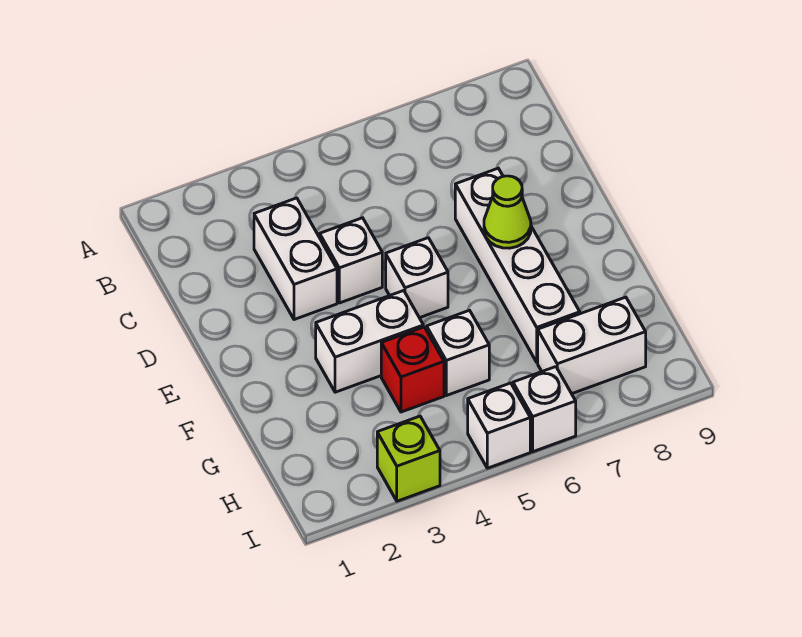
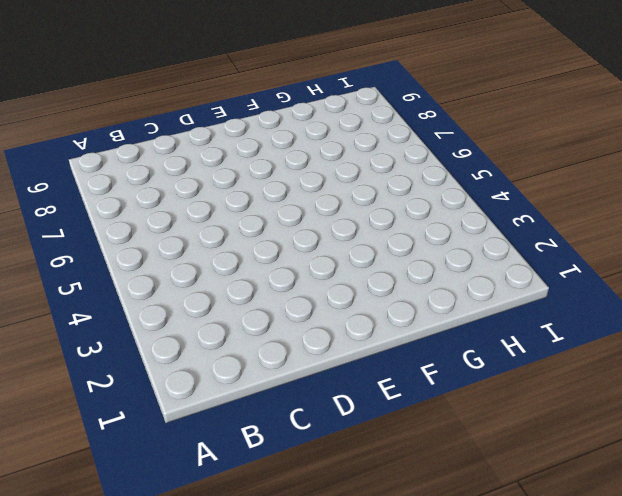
none -> white brick C3:D3 level 1
none -> white brick D4 level 1
none -> white brick D7:G7 level 1

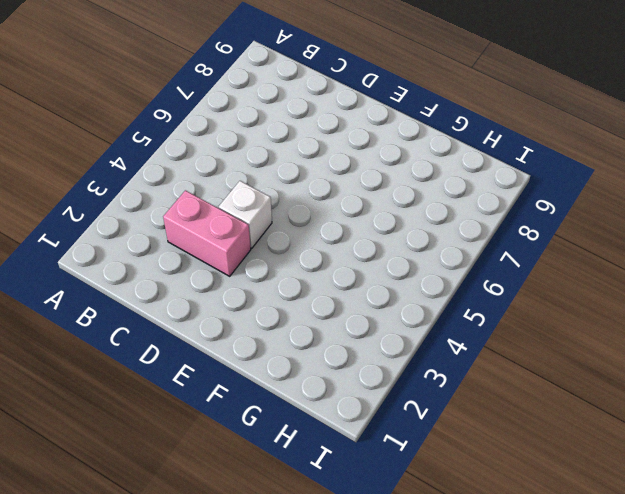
pink brick C3:D3 level 1 -> white brick C3:D3 level 1
none -> white brick D7:G7 level 1
none -> white brick E5 level 1
none -> white brick F3:F4 level 1

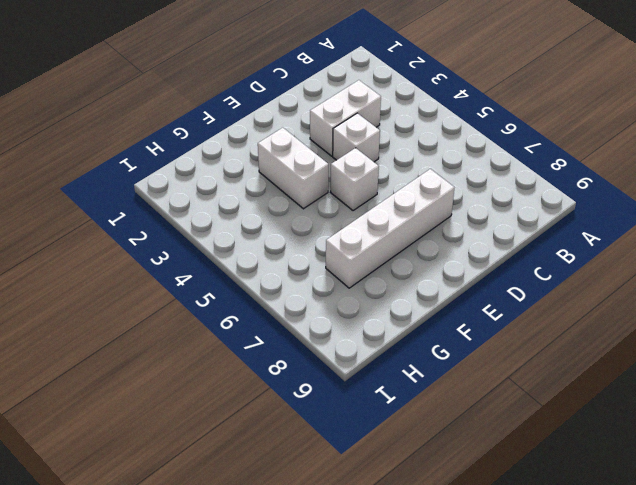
none -> red brick G4 level 1
none -> white brick G5 level 1
none -> white brick H7:H8 level 1

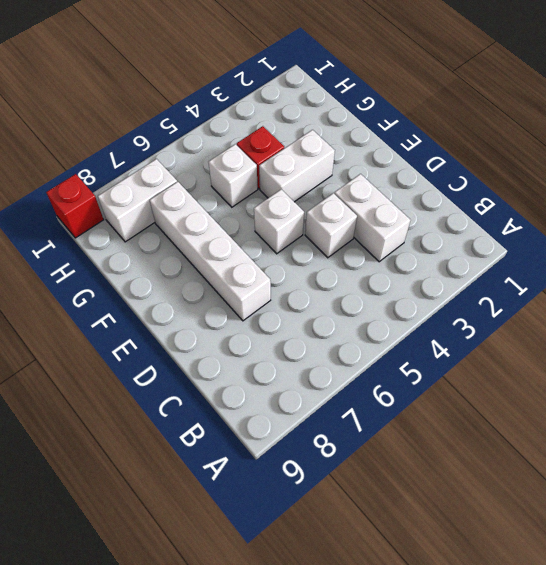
red brick I9 level 1 -> none
none -> lime brick I3 level 1
none -> white brick I5 level 1
none -> white brick I6 level 1

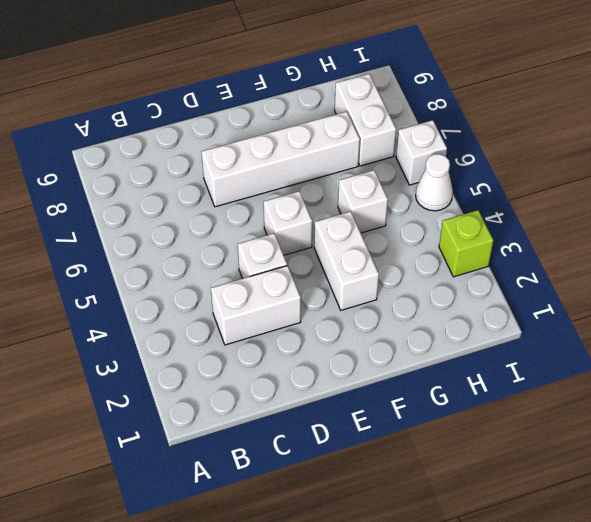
white cone I5 level 1 -> white brick I5 level 1
none -> red brick G4 level 1
none -> lime cone E7 level 2

